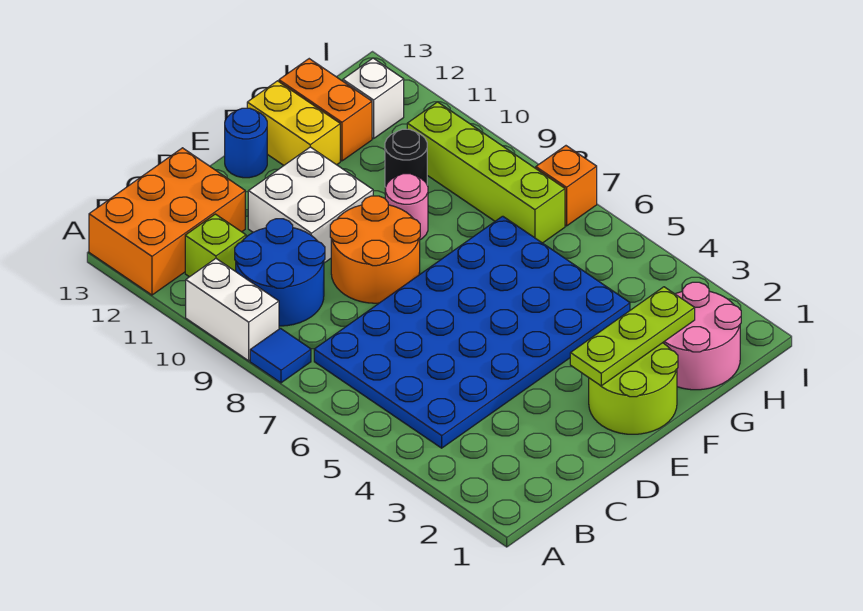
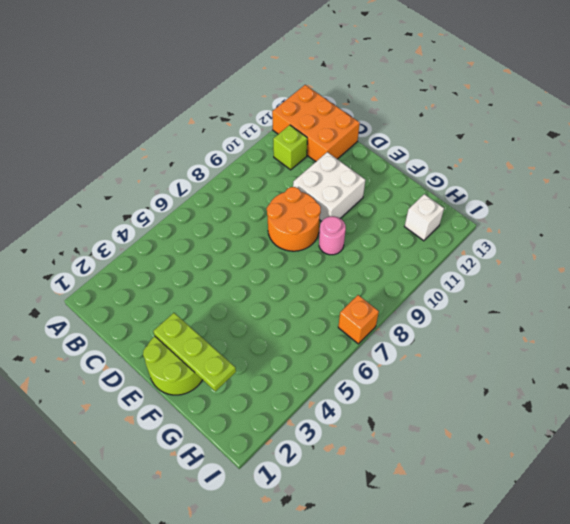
none -> blue tile A8 level 1
none -> white brick A9:A10 level 1
none -> blue plate B4:G7 level 1

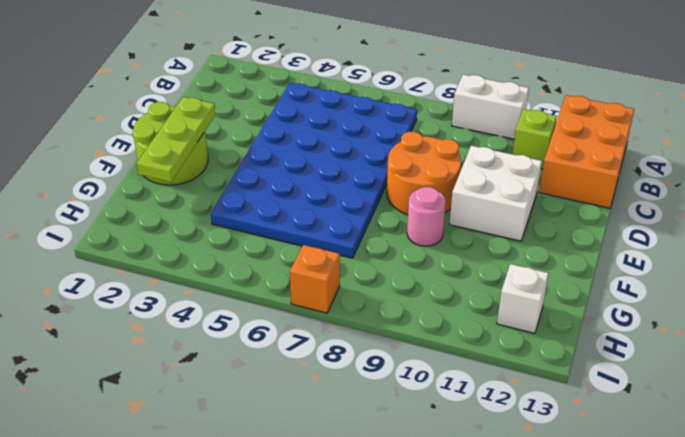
none -> blue tile A8 level 1
none -> blue round brick B9:C10 level 1
none -> blue round brick E13 level 1

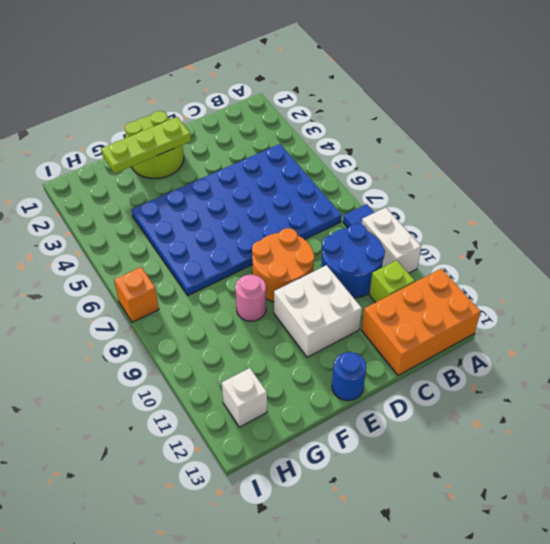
none -> yellow brick F12:F13 level 1
none -> pink round brick G1:H2 level 1
none -> black round brick G10 level 1

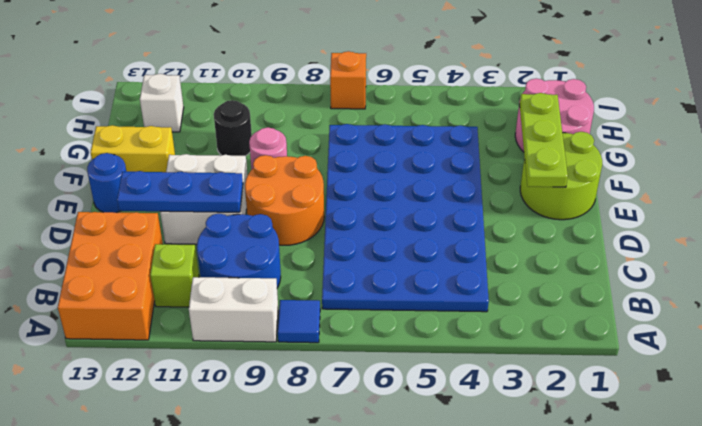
blue plate D10:D12 level 2 -> none
none -> orange brick G12:G13 level 1
none -> lime brick H7:H10 level 1

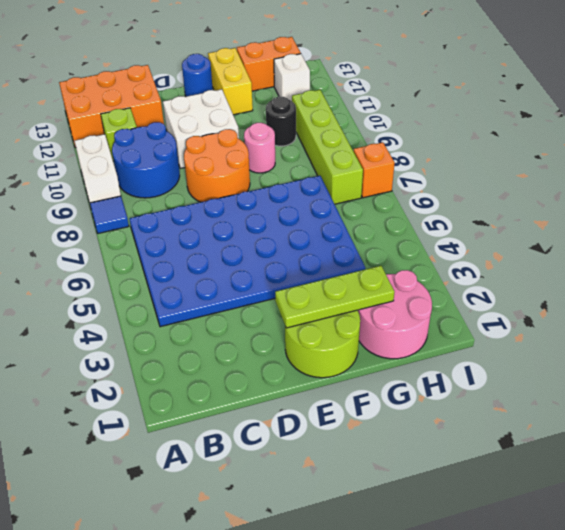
orange brick G13:H13 level 1 -> orange brick G12:G13 level 1

